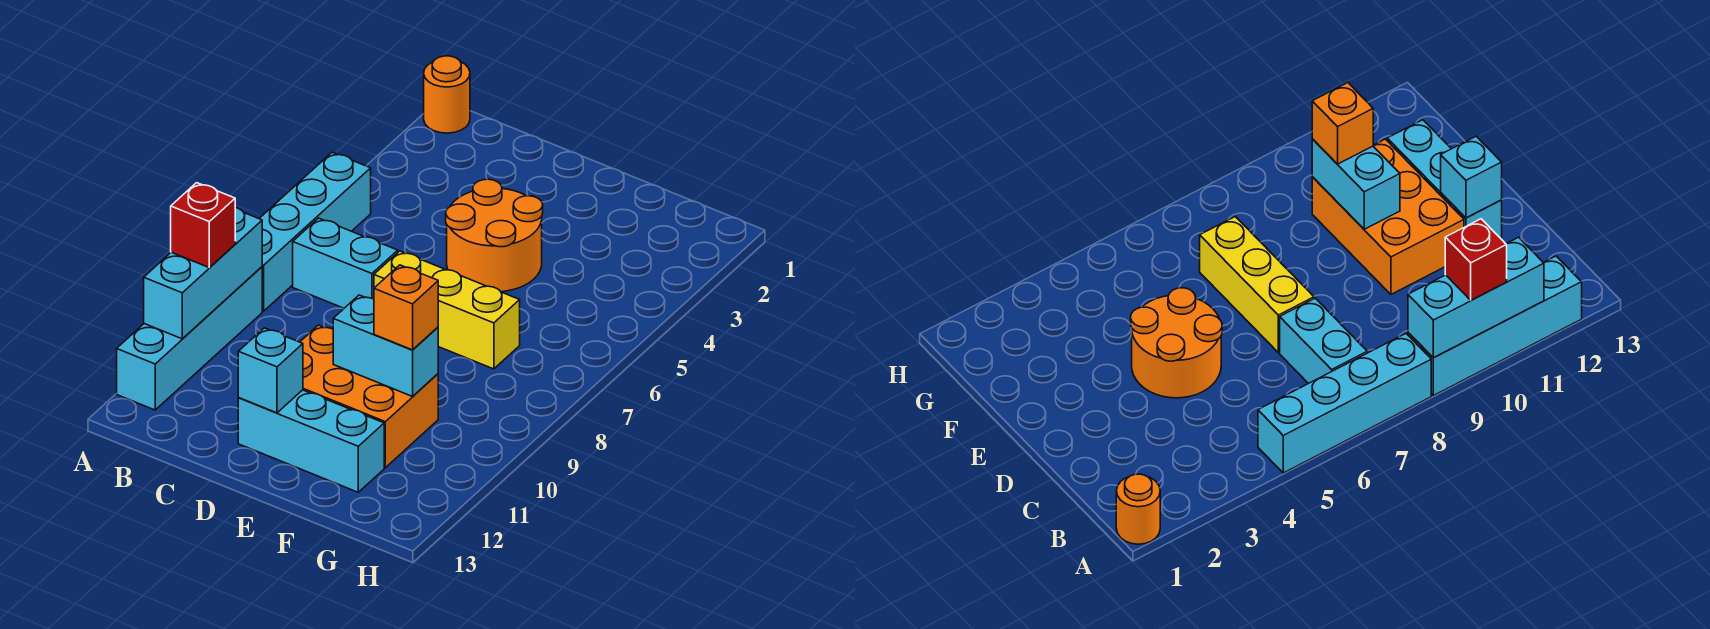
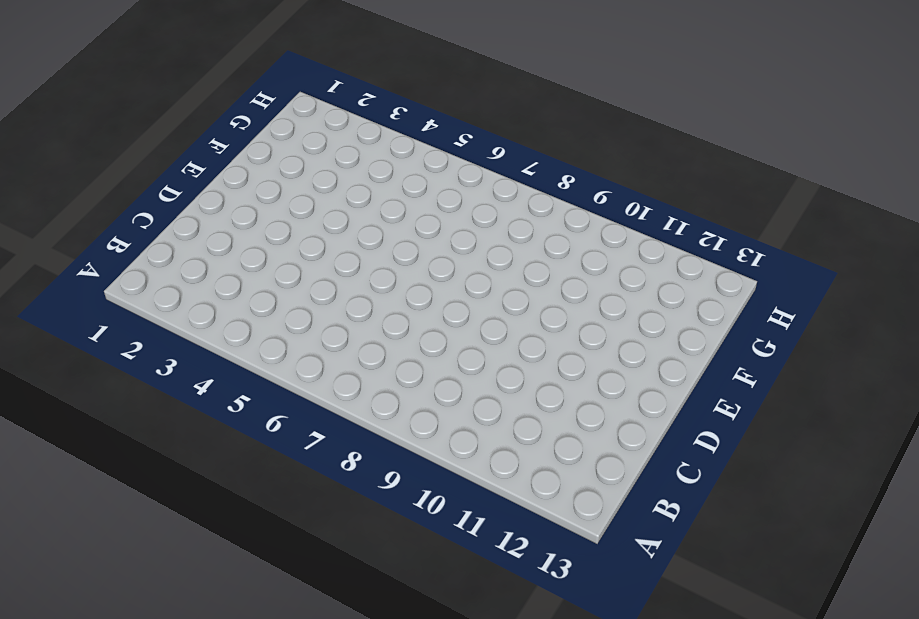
none -> orange round brick A1 level 1
none -> cyan brick A5:A8 level 1
none -> cyan brick A9:A12 level 1

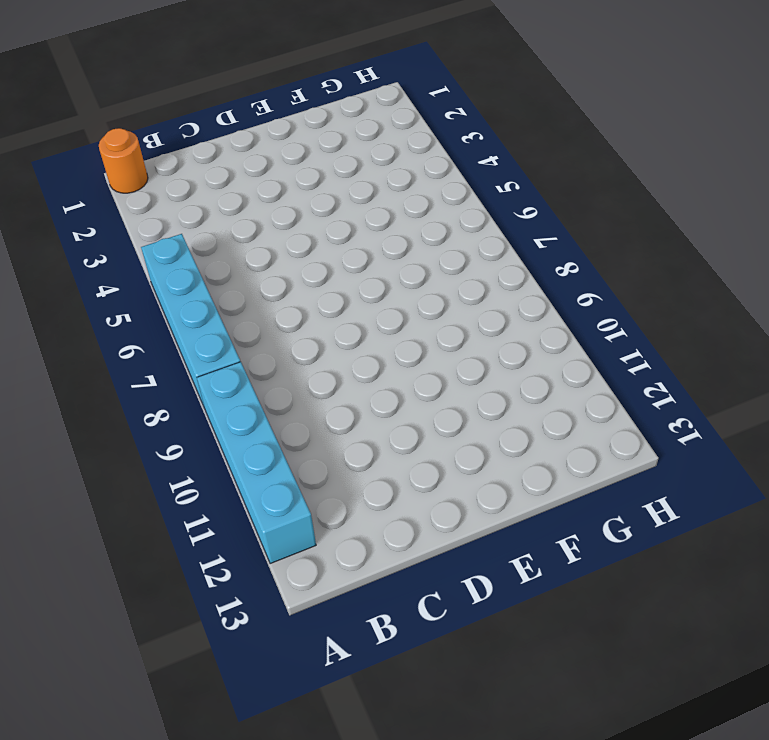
none -> cyan brick B7:C7 level 1
none -> orange round brick D4:E5 level 1
none -> yellow brick D7:F7 level 1

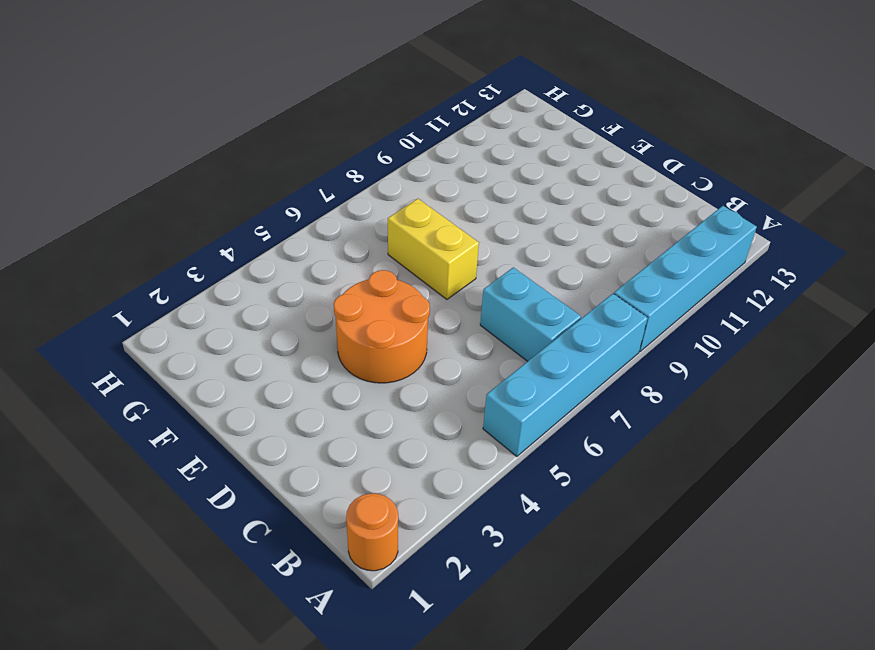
yellow brick E7:F7 level 1 -> yellow brick D7:F7 level 1
none -> orange brick D10:F11 level 1
none -> cyan brick D12:F12 level 1
none -> cyan brick A9:A11 level 2

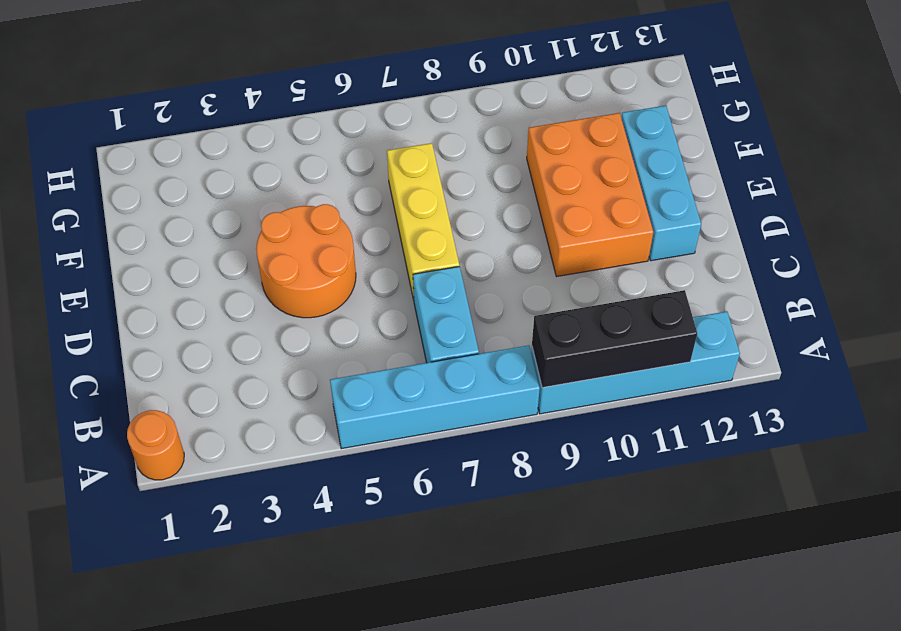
black brick A9:A11 level 2 -> cyan brick A9:A11 level 2
none -> cyan brick D12 level 2
none -> cyan brick E10:F10 level 2
none -> red brick A10 level 3

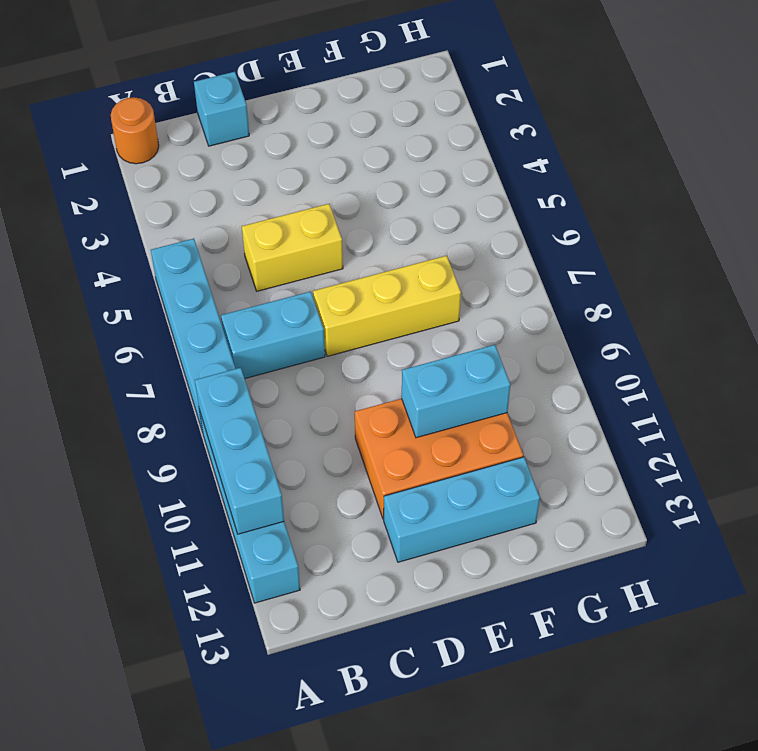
cyan brick C1 level 1 -> cyan brick D12 level 2
yellow brick C5:D5 level 1 -> orange round brick D4:E5 level 1
none -> red brick A10 level 3
none -> orange brick F10 level 3

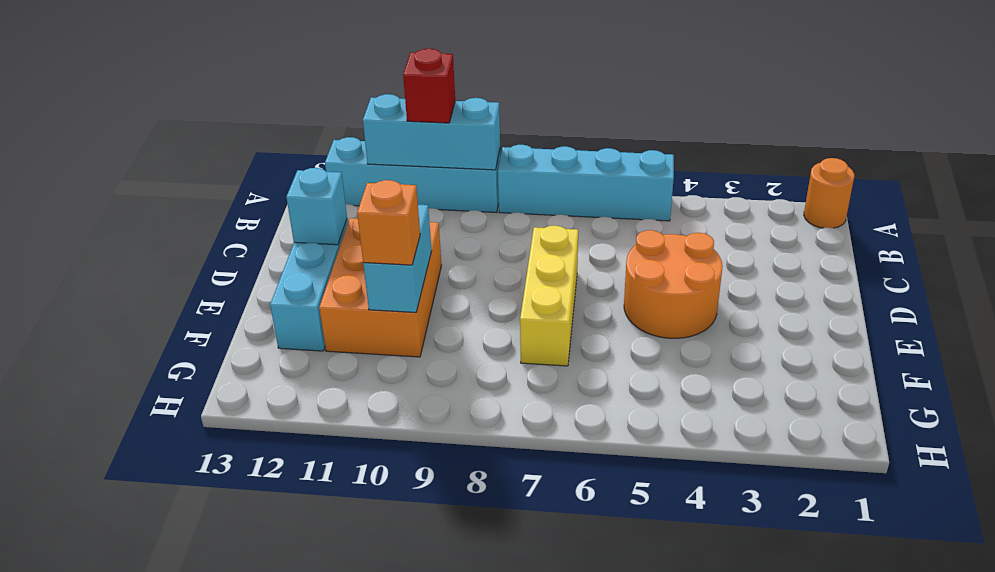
none -> cyan brick B7:C7 level 1

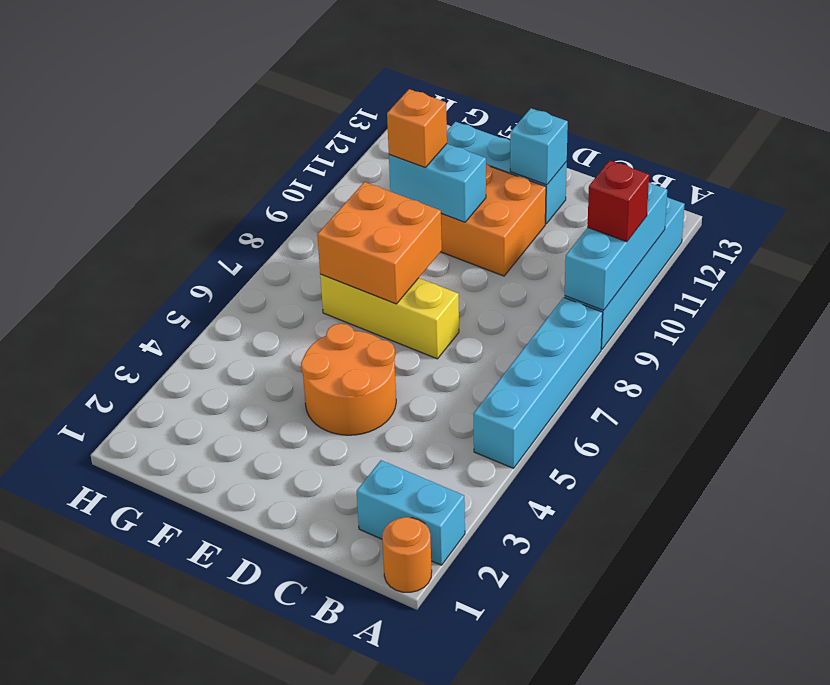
cyan brick A2:B2 level 1 -> cyan brick B7:C7 level 1
orange brick E7:F8 level 2 -> none

